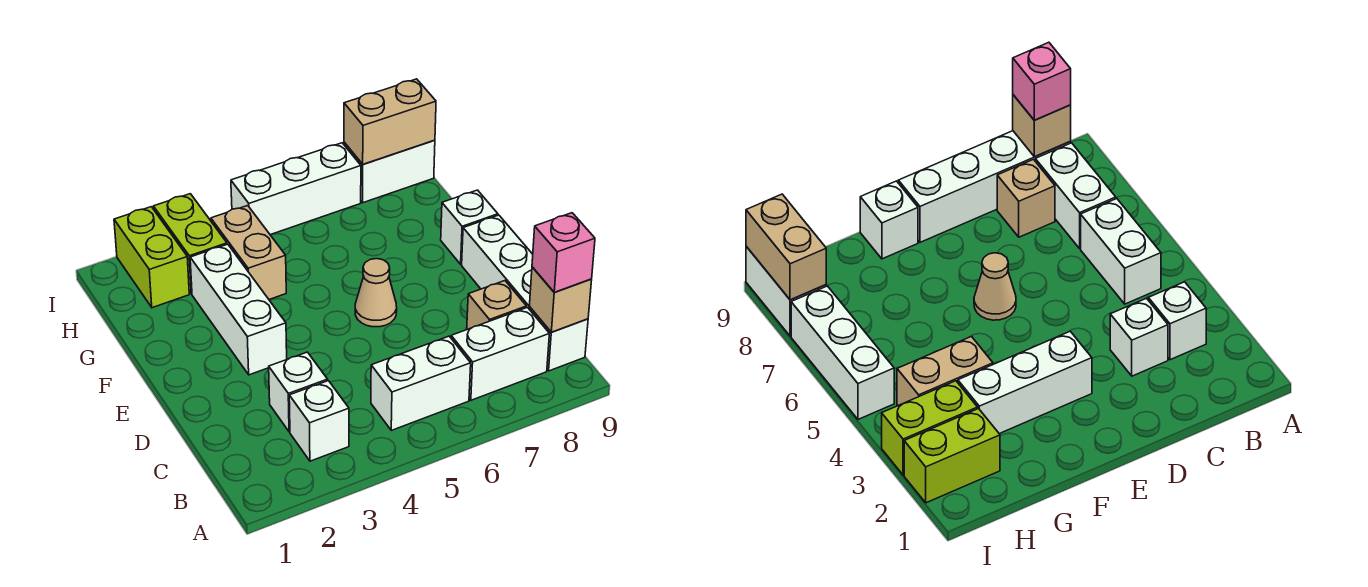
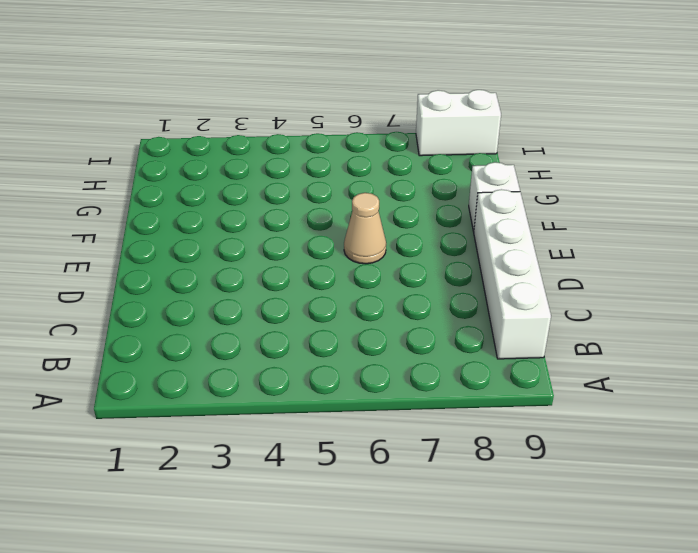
none -> white brick B3 level 1
none -> white brick B5:B6 level 1
none -> white brick B7:B8 level 1

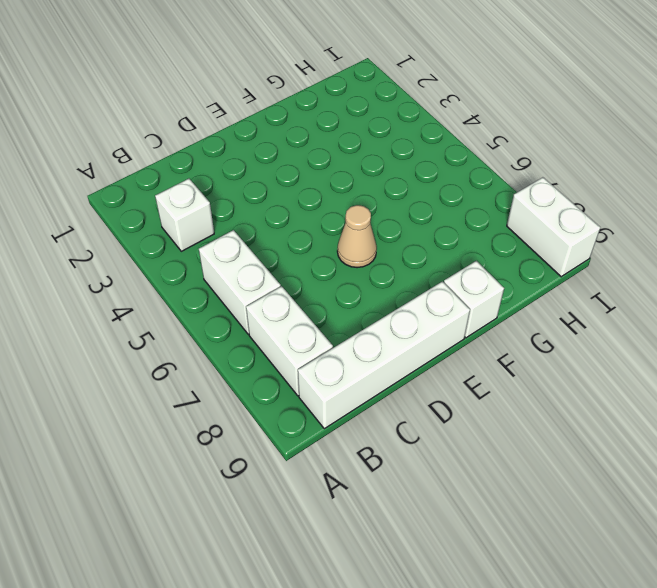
none -> white brick C3 level 1
none -> tan brick C8 level 1
none -> white brick E3:G3 level 1

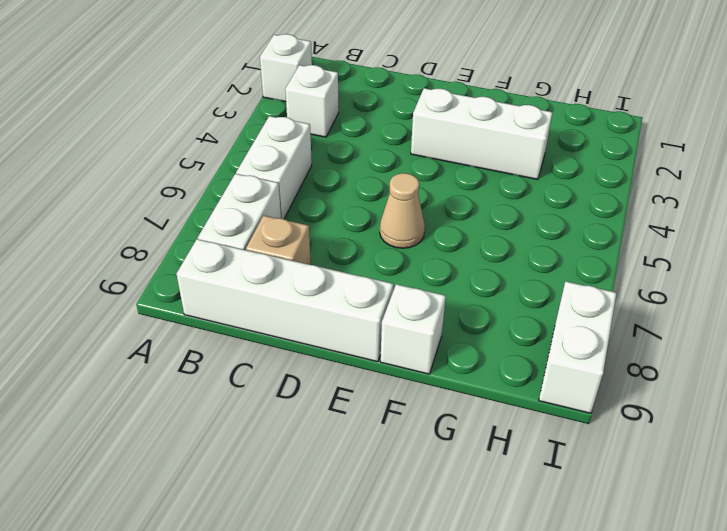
white brick A2 level 1 -> white brick C3 level 1
none -> tan brick G4:H4 level 1
none -> lime brick H2:I2 level 1
none -> lime brick H3:I3 level 1

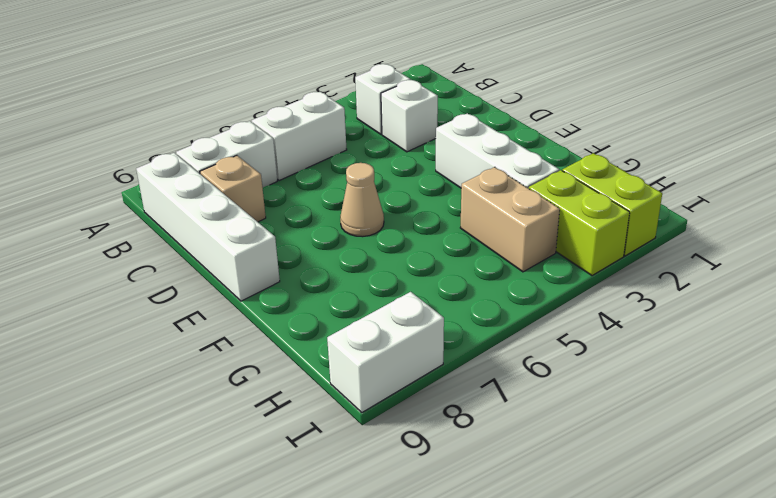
none -> white brick F9 level 1
none -> white brick I5:I7 level 1
none -> tan brick B9 level 2

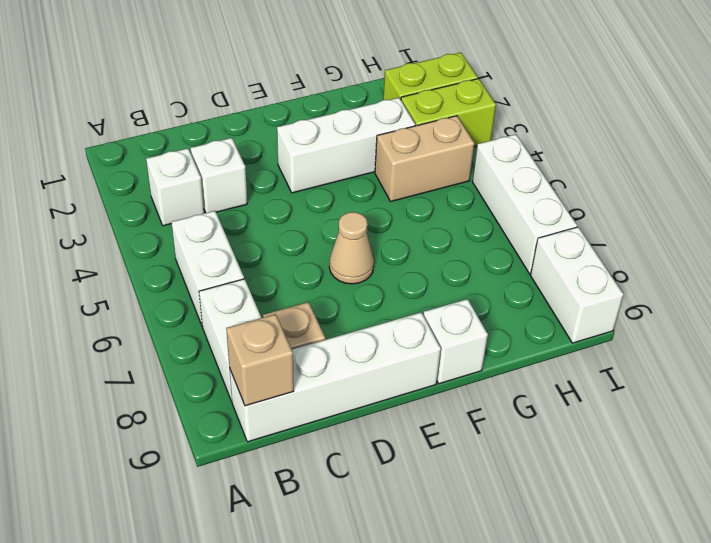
none -> tan brick I8:I9 level 2
none -> pink brick B9 level 3

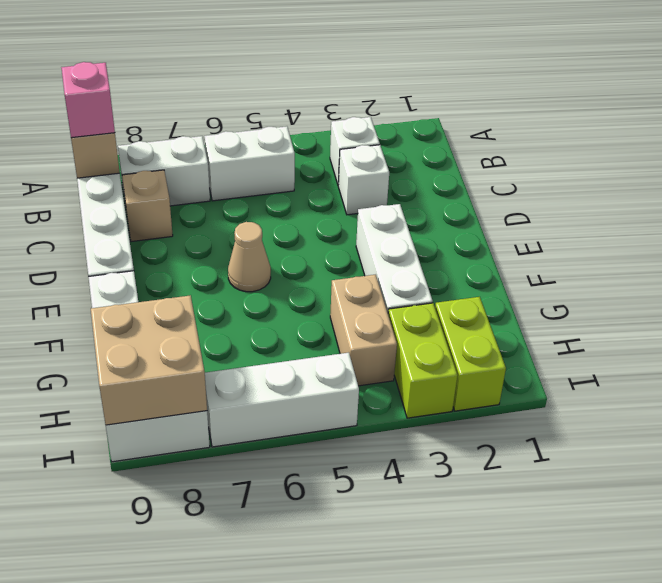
tan brick H8:I9 level 2 -> tan brick I8:I9 level 2

